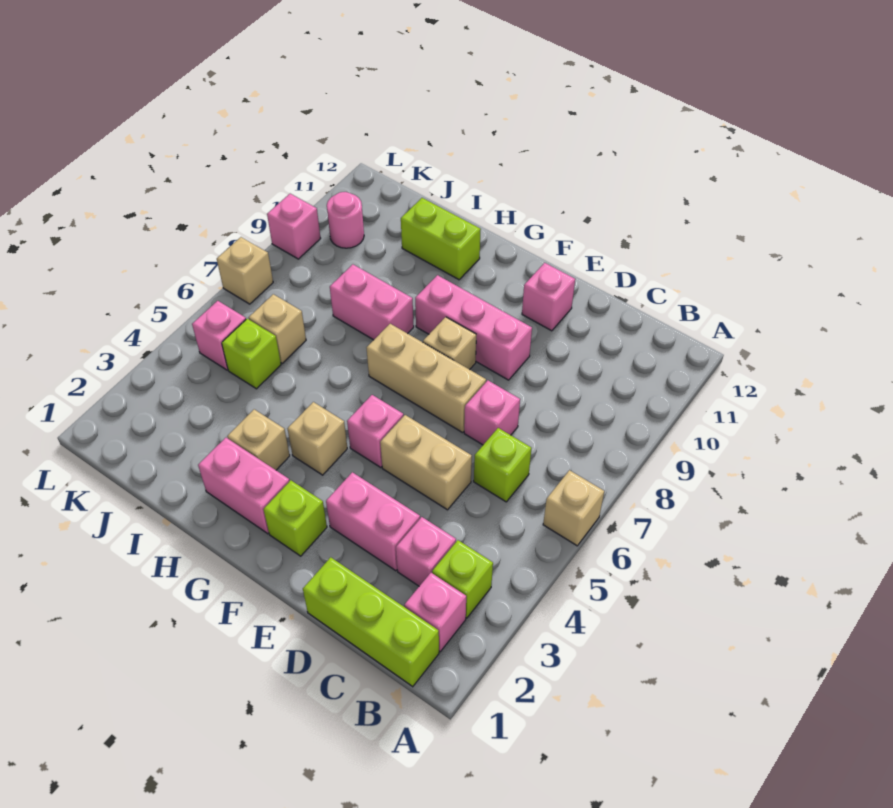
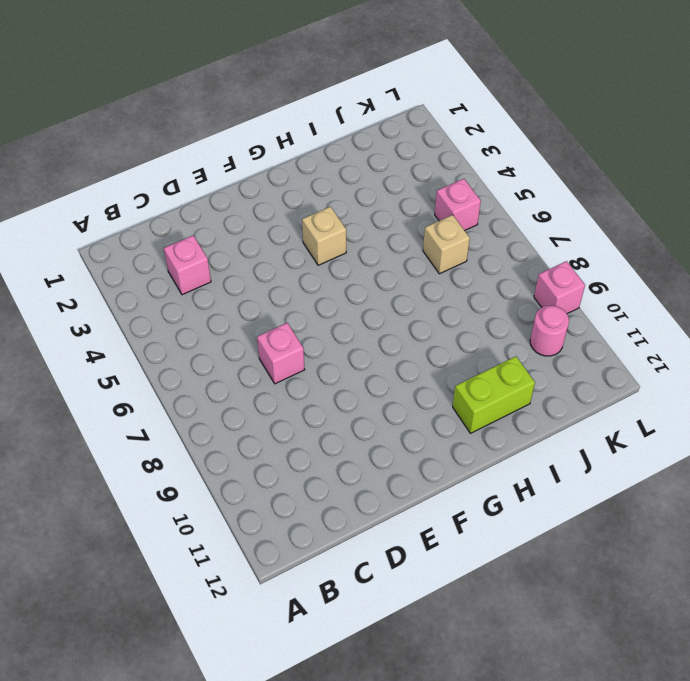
none -> tan brick A6 level 1
none -> lime brick B1:D1 level 1
none -> pink brick B2 level 1

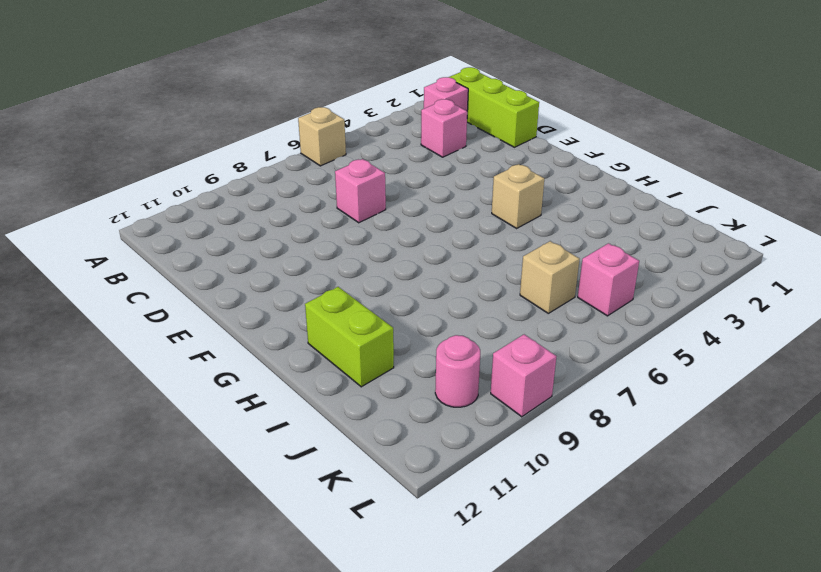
none -> lime brick B3 level 1
none -> lime brick C6 level 1
none -> pink brick D3:E3 level 1

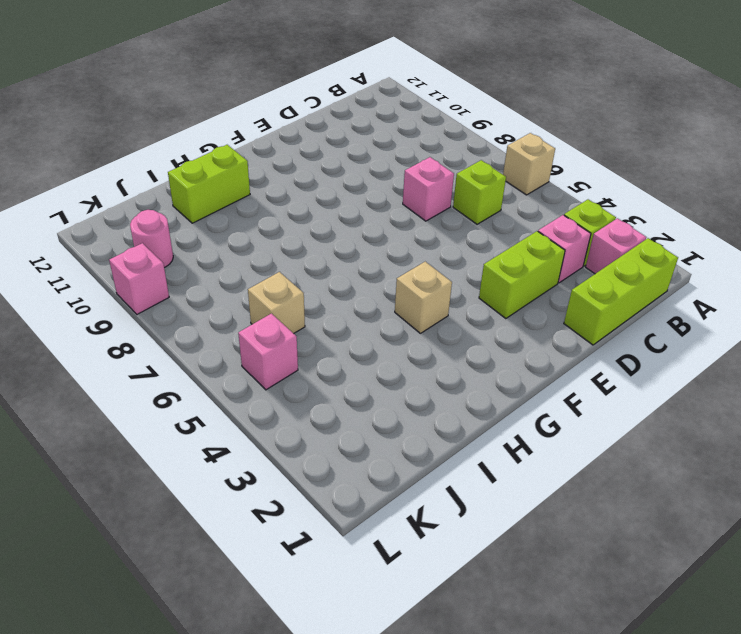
lime brick D3:E3 level 1 -> pink brick D3:E3 level 1
none -> tan brick D5:E5 level 1
none -> tan brick E7:G7 level 1
none -> pink brick E9:G9 level 1

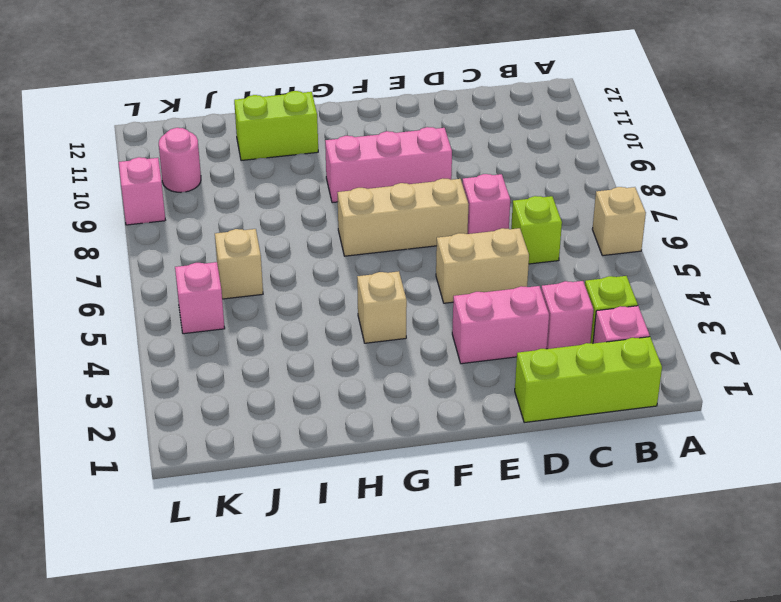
none -> pink brick E11 level 1
none -> lime brick F2 level 1
none -> pink brick F5 level 1

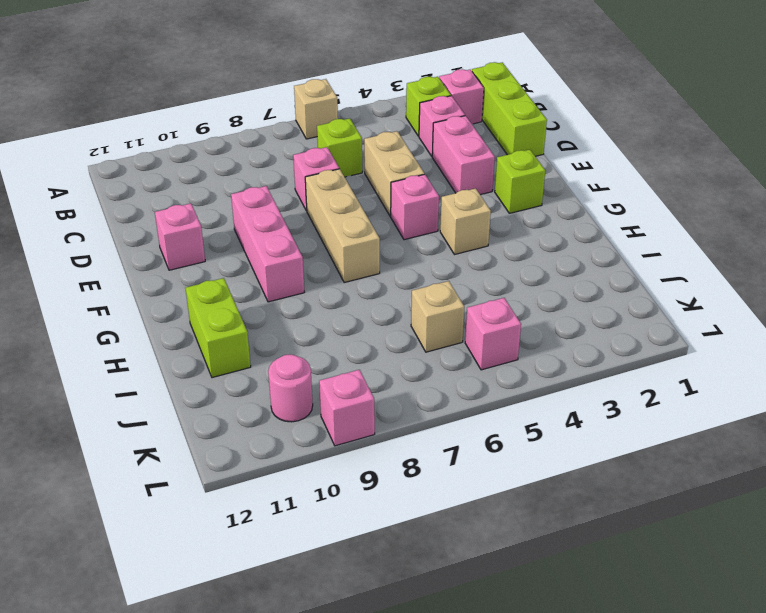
none -> tan brick F8 level 1
none -> pink brick G2:H2 level 1
none -> tan brick H3 level 1

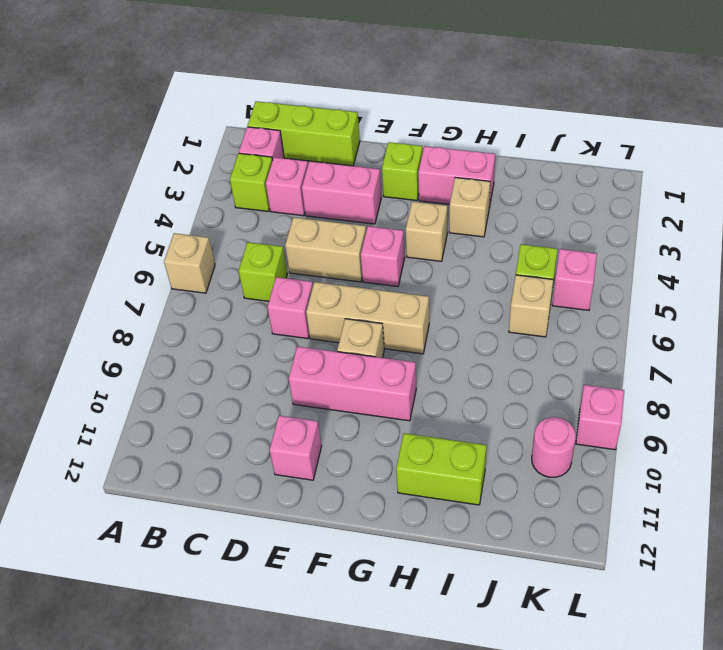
none -> pink brick H8:I8 level 1
none -> tan brick L7 level 1

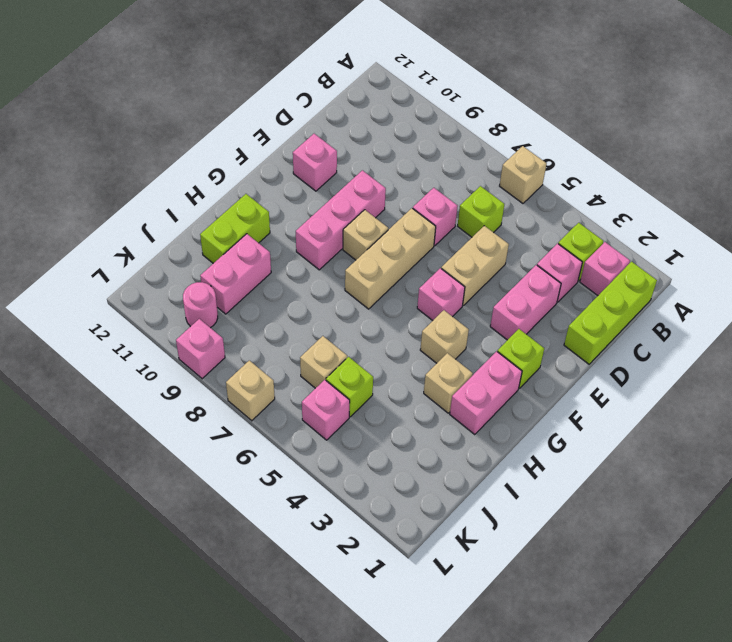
pink brick I10:J10 level 1 -> pink brick H8:I8 level 1

